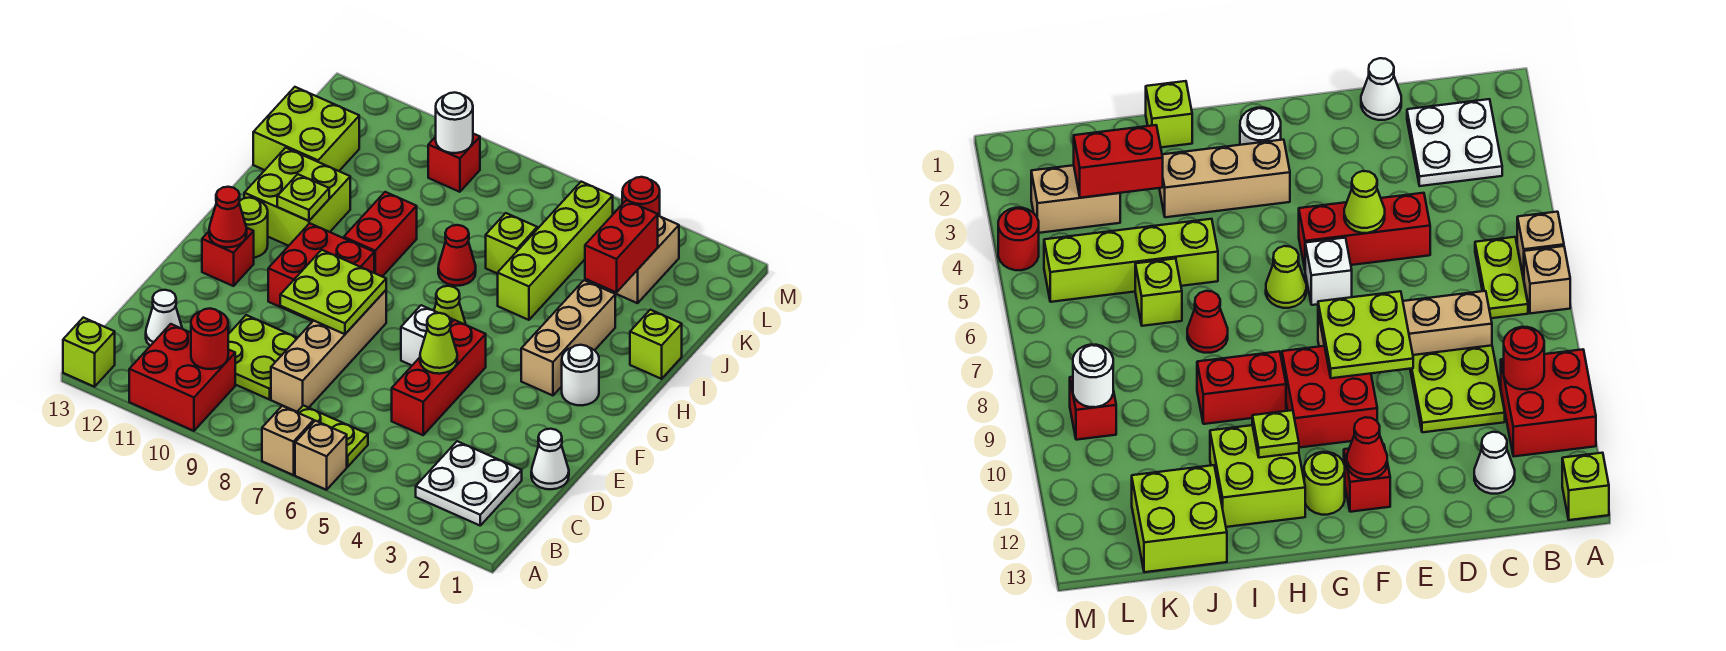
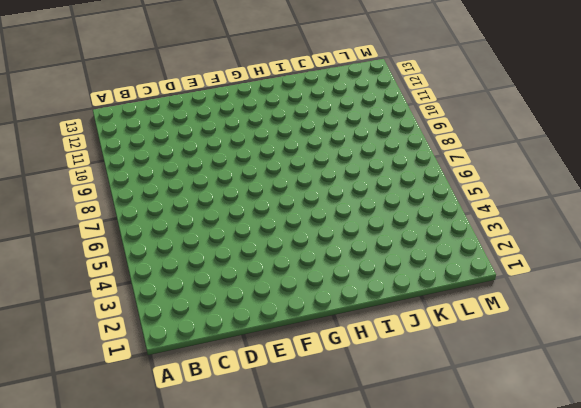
none -> tan brick A6 level 1
none -> tan brick A7 level 1
none -> red brick A10:B11 level 1
none -> lime brick A13 level 1

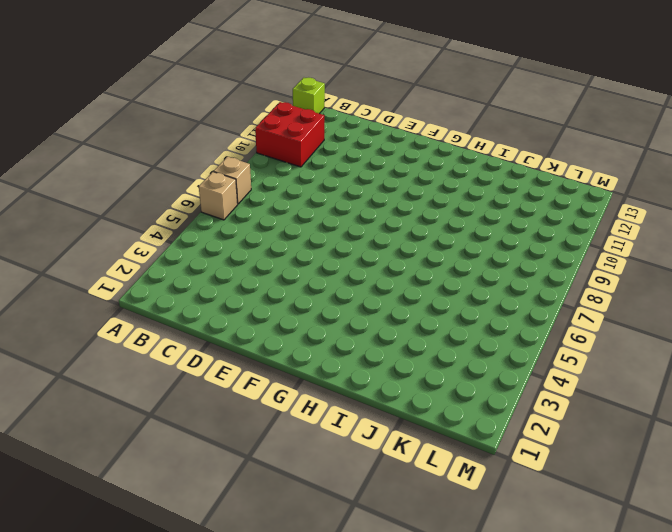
none -> white plate B2:C3 level 1
none -> lime plate B6:B7 level 1
none -> tan brick C8:F8 level 1
none -> lime plate C9:D10 level 1

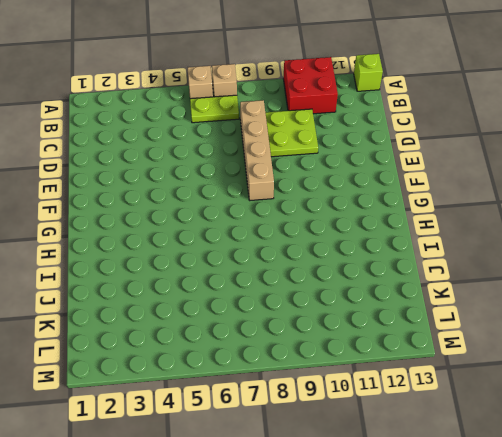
none -> white plate B2:C3 level 1
none -> white cone C12 level 1
none -> white cone D1 level 1
none -> red brick D5:F5 level 1

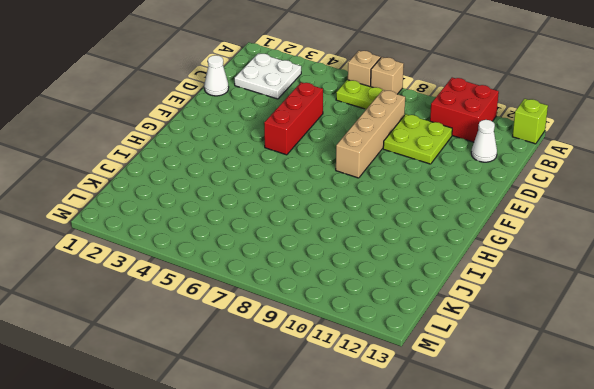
none -> white brick F6 level 1
none -> red brick F9:G10 level 1
none -> red brick F12 level 1
none -> white round brick G2 level 1

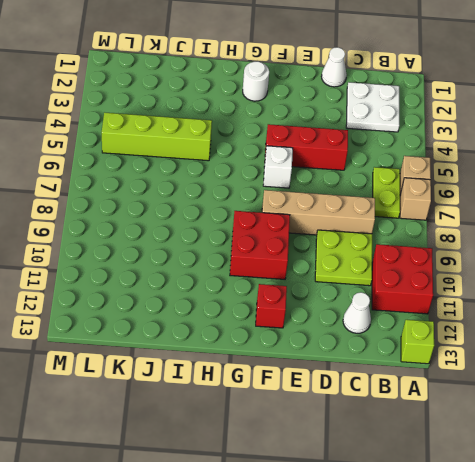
none -> tan brick G3:I3 level 1
none -> lime cone G6 level 1
none -> lime round brick G12 level 1
none -> red brick H9:I9 level 1

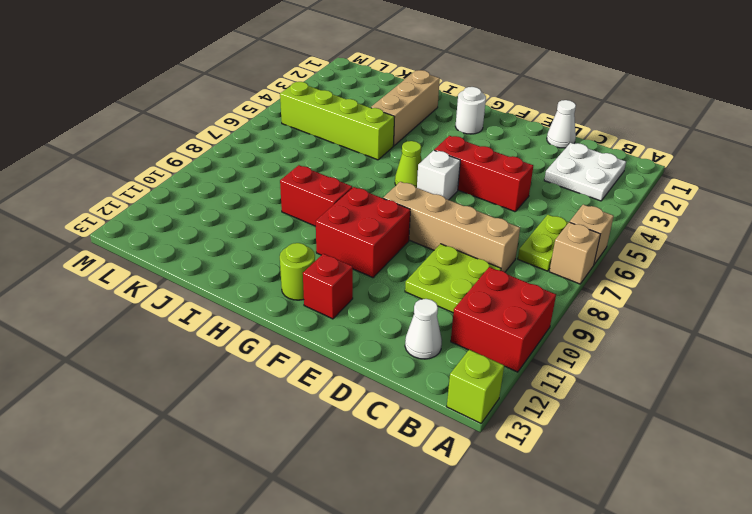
tan brick I2:I4 level 1 -> tan brick G3:I3 level 1
none -> lime brick H11:I12 level 1
none -> lime brick I1 level 1
none -> red cone I7 level 1
none -> lime brick J6 level 1

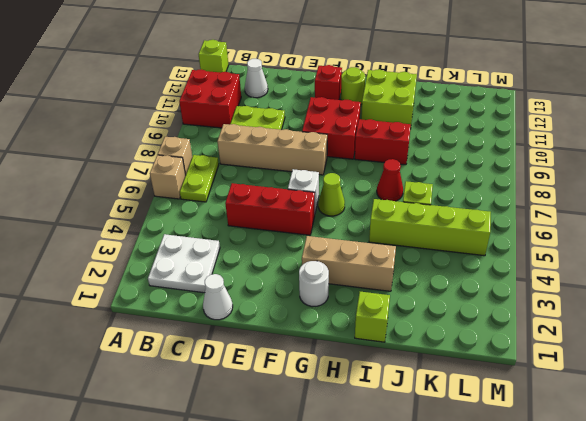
none -> lime brick J12:K13 level 1
none -> tan brick K3:L3 level 1
none -> red brick L9 level 1
none -> red round brick M4 level 1

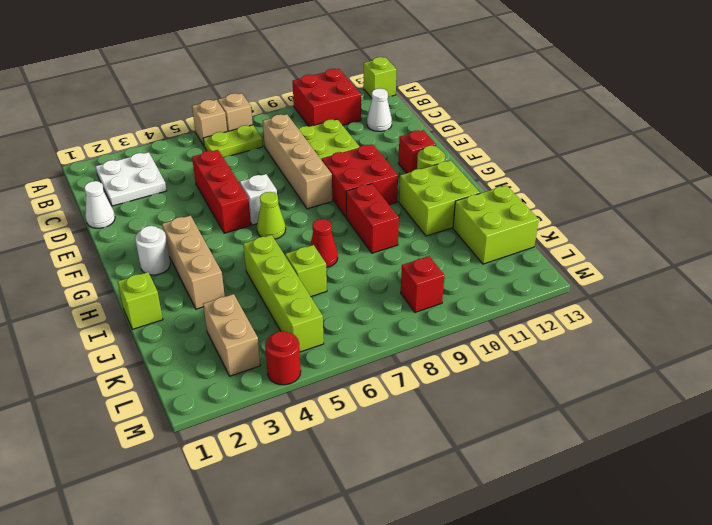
none -> red round brick B10 level 2
none -> lime cone E5 level 2
none -> lime plate E8:F9 level 2
none -> red cone F12 level 2

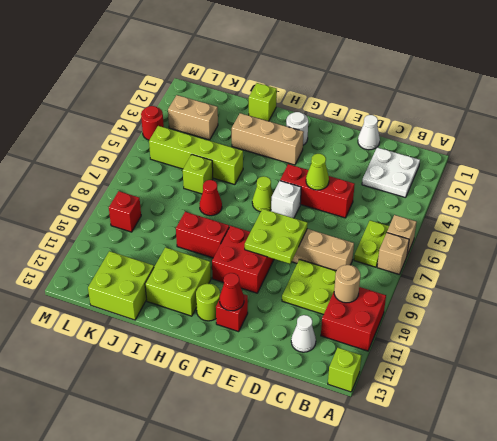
tan round brick B10 level 2 -> red round brick B10 level 2
none -> lime plate H11 level 2
none -> red brick J3:K3 level 2
none -> white round brick L9 level 2

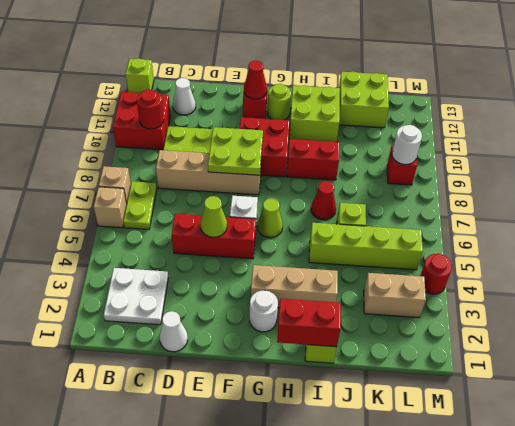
red brick H1:I1 level 2 -> red brick J3:K3 level 2
none -> lime plate H11 level 2

